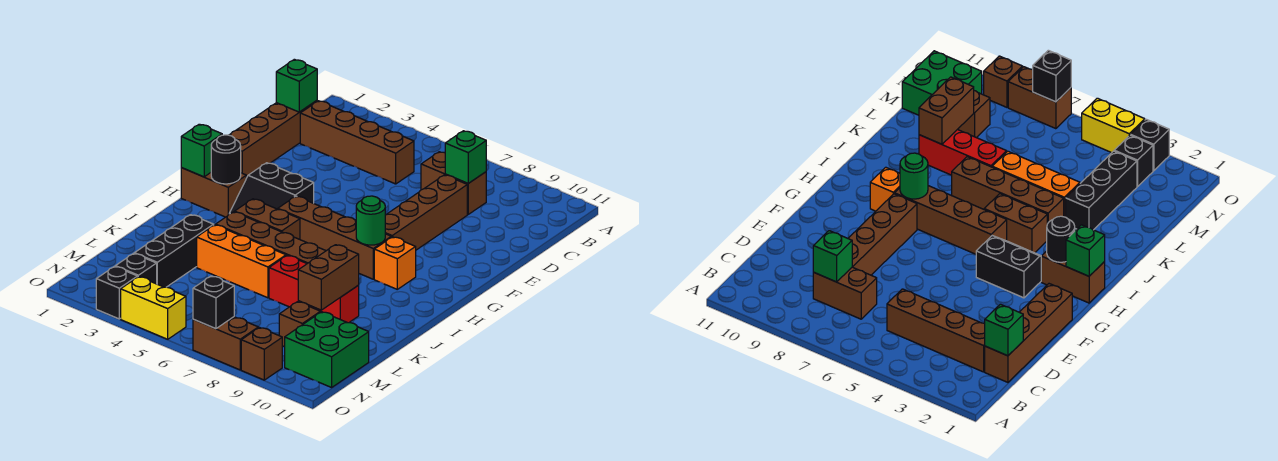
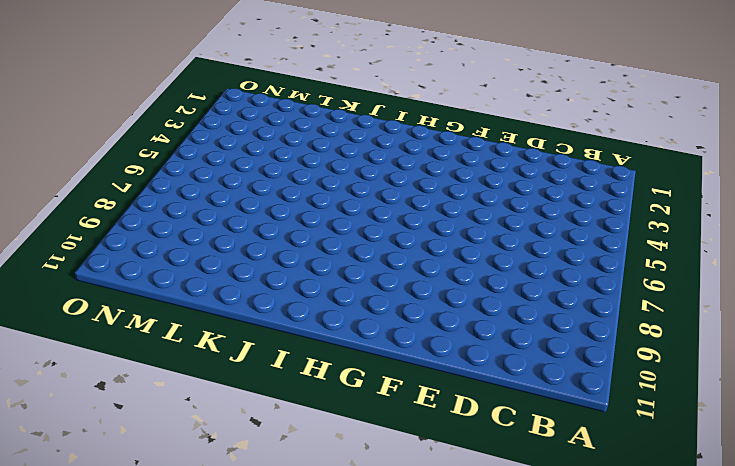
none -> brown brick C1:F1 level 1
none -> brown brick C2:C5 level 1
none -> brown brick C7:C8 level 1

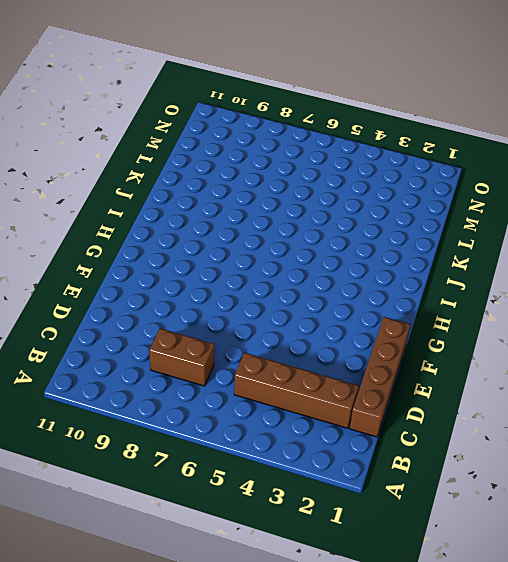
none -> brown brick D8:G8 level 1
none -> black slope G3:H4 level 1 top G
none -> brown brick H1:H2 level 1

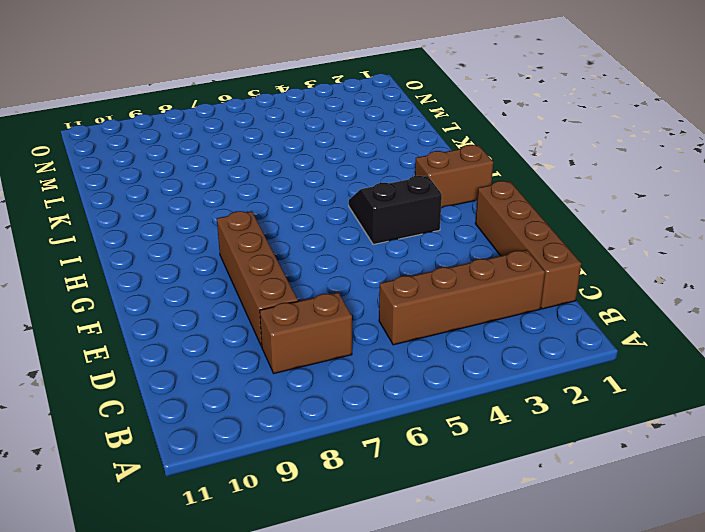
none -> brown brick H5:H8 level 1
none -> orange brick H9 level 1
none -> brown brick I4:I5 level 1

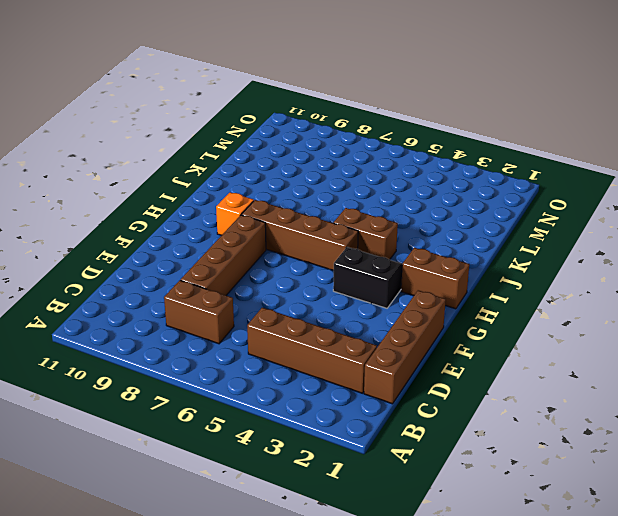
none -> brown brick J4:J7 level 1
none -> black brick K3:M3 level 1
none -> orange brick K4:K6 level 1

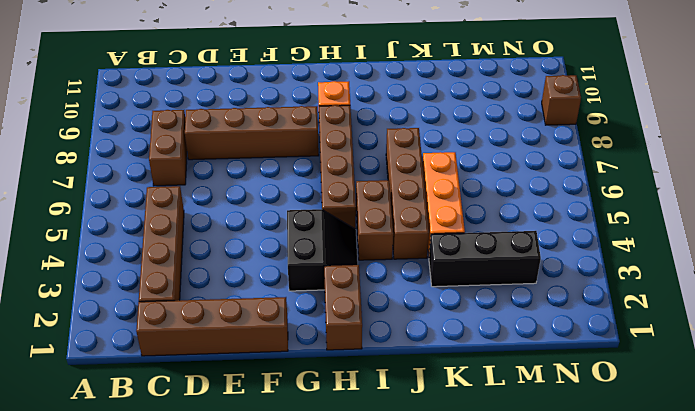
none -> red brick K7:K9 level 1
none -> brown brick M9 level 1
none -> green brick M10:N11 level 1

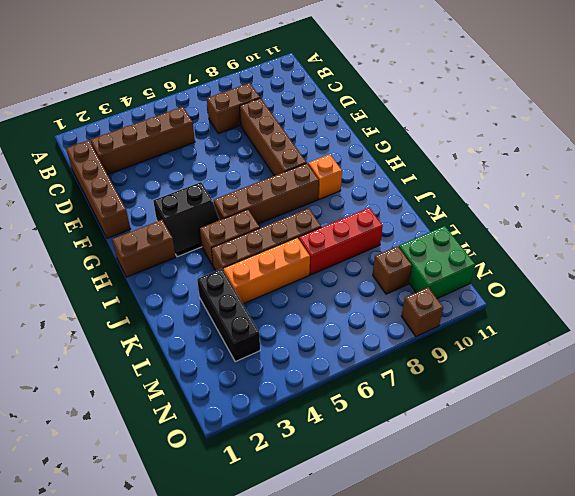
none -> black brick N3 level 1
none -> black brick O3 level 1
none -> yellow brick O4:O5 level 1

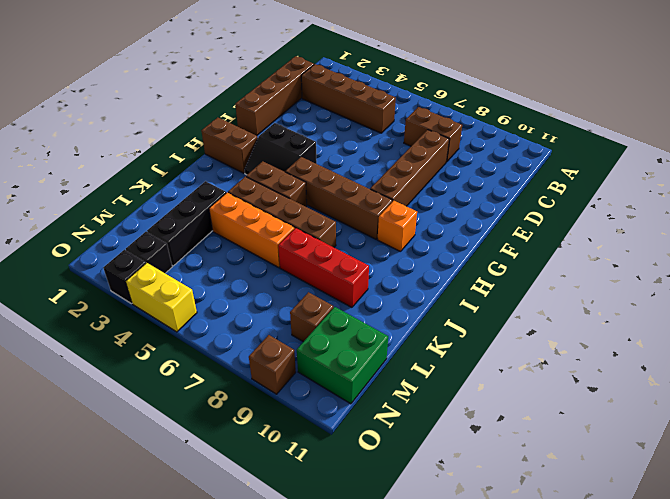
none -> brown brick O7:O8 level 1
none -> green brick C1 level 2
none -> green brick C8 level 2

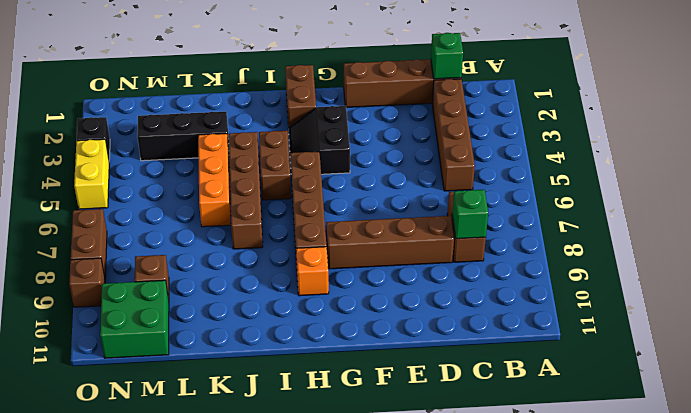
none -> red brick K7:K9 level 1
none -> black brick N3 level 1
none -> green brick H1 level 2

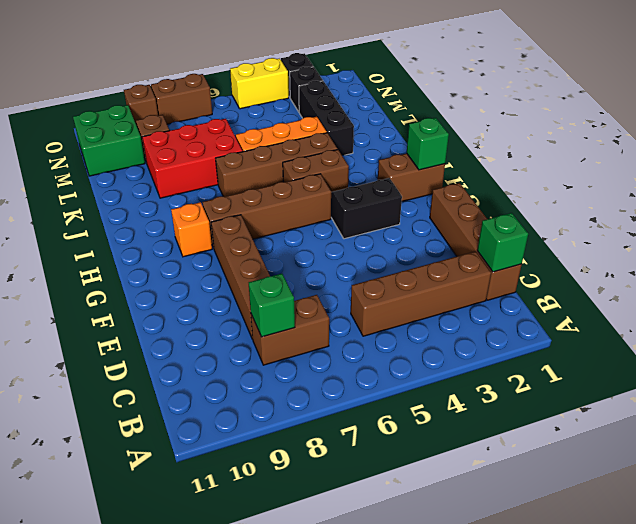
red brick K7:L9 level 1 -> red brick K7:K9 level 1
none -> black round brick H2 level 2
none -> green round brick H8 level 2
none -> brown brick K9:L9 level 2

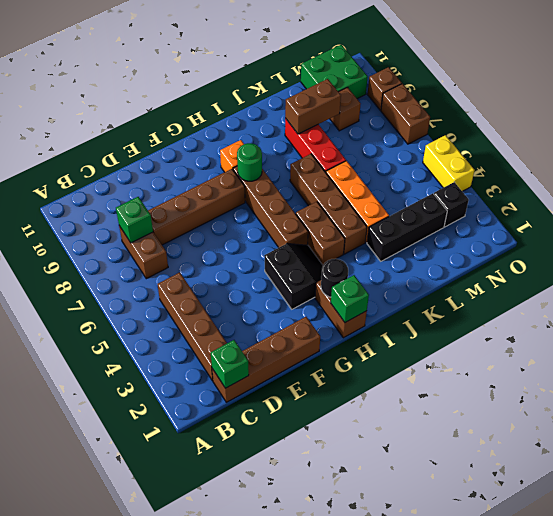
none -> black brick O3 level 1
none -> black brick O7 level 2

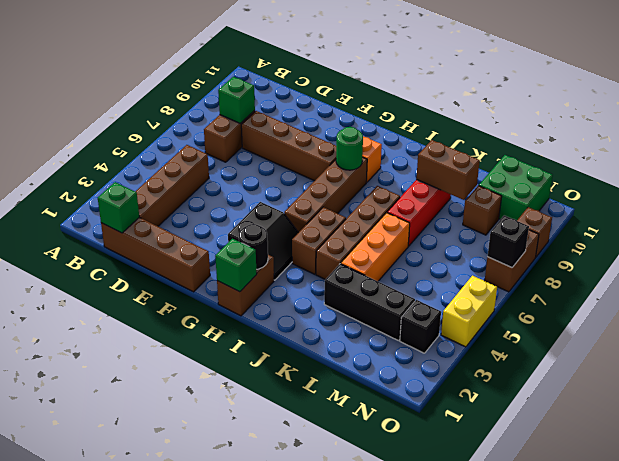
none -> black brick O3 level 1

